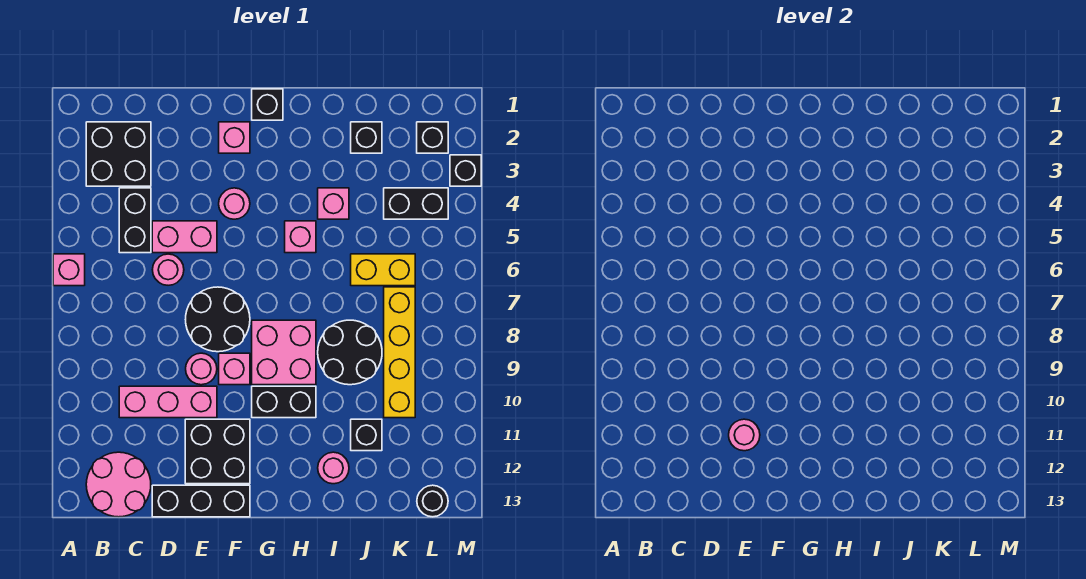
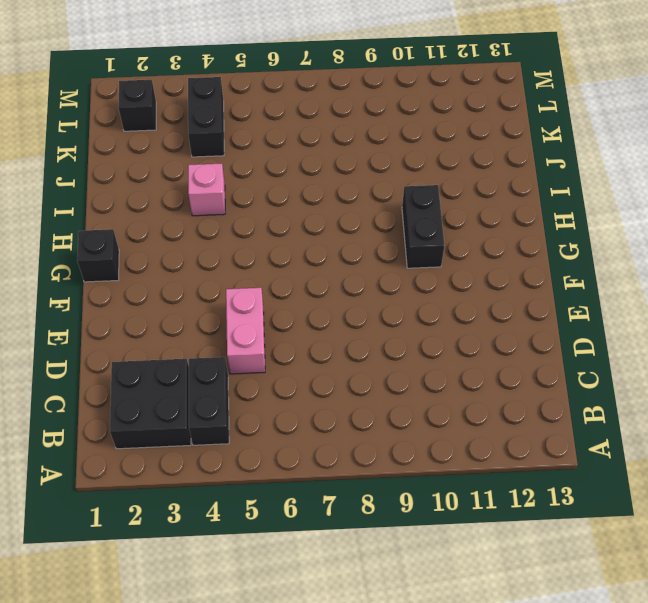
black brick B4:C4 level 1 -> black brick C4:C5 level 1
none -> pink brick A6 level 1
none -> pink round brick B12:C13 level 1
none -> pink brick C10:E10 level 1
none -> pink round brick D6 level 1

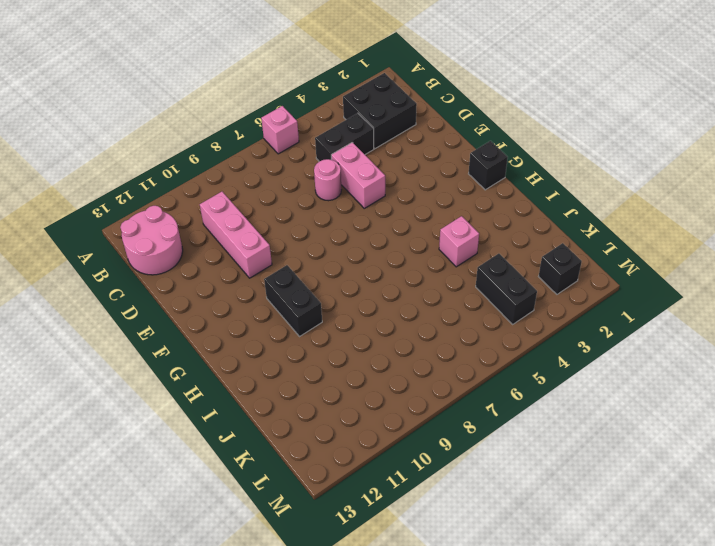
none -> black brick D13:F13 level 1
none -> black round brick E7:F8 level 1
none -> pink round brick E9 level 1
none -> black brick E11:F12 level 1

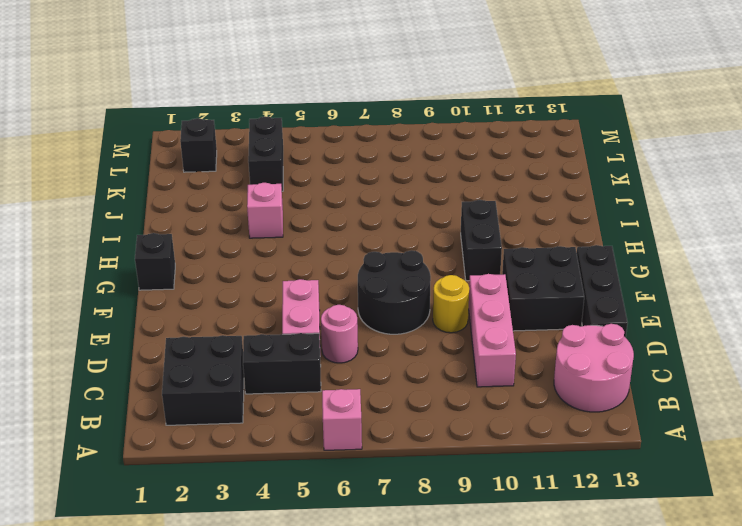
yellow round brick E9 level 1 -> pink round brick E9 level 1
none -> pink brick F2 level 1
none -> pink round brick F4 level 1
none -> pink brick F9 level 1
none -> pink brick G8:H9 level 1

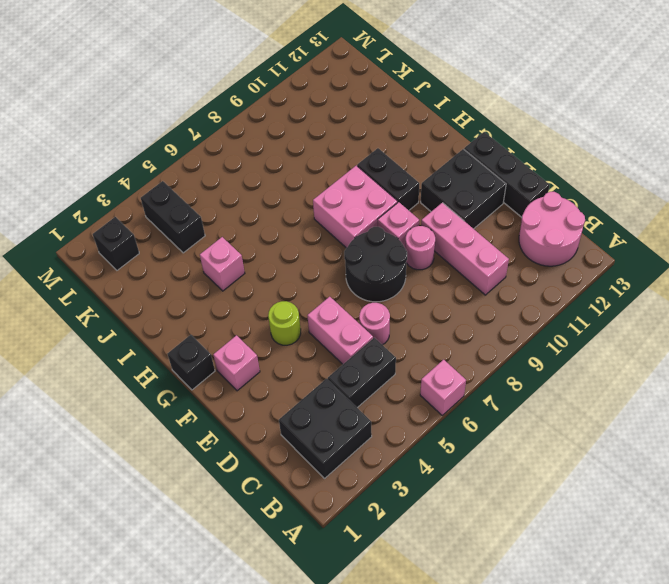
lime round brick F4 level 1 -> pink round brick F4 level 1
none -> pink brick H5 level 1
none -> black round brick I8:J9 level 1
none -> pink round brick I12 level 1
none -> black brick J2 level 1

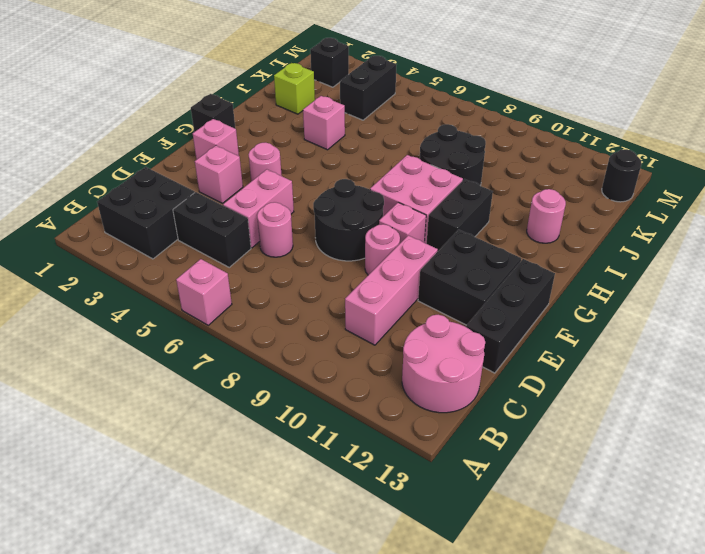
pink brick E3 level 1 -> pink brick H5 level 1
lime brick J2 level 1 -> black brick J2 level 1
none -> yellow brick J6:K6 level 1
none -> black brick J11 level 1
none -> yellow brick K7:K10 level 1
none -> black brick M3 level 1

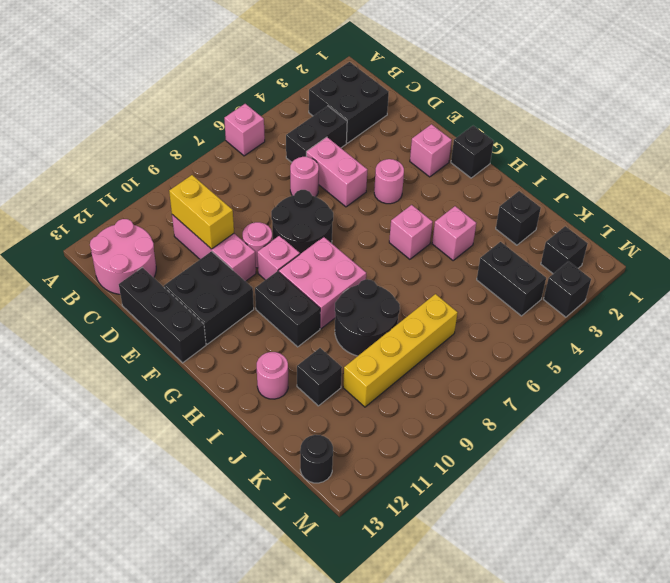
yellow brick C10:D10 level 2 -> yellow brick J6:K6 level 1
none -> pink round brick E11 level 2

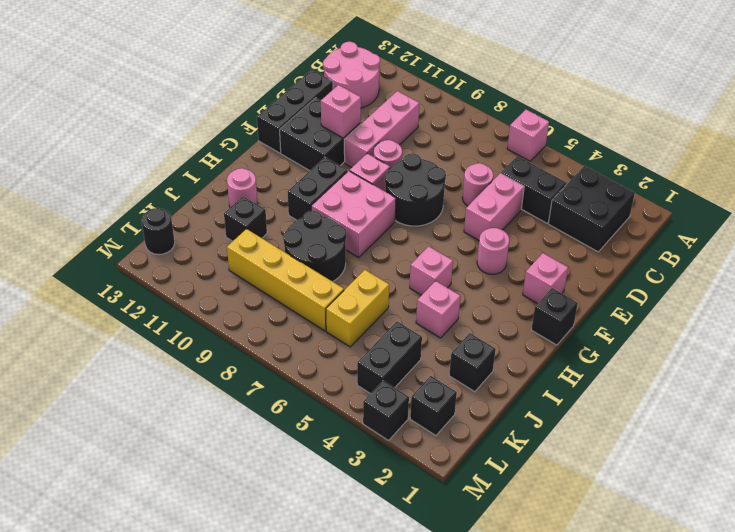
pink brick E11 level 2 -> pink round brick E11 level 2

